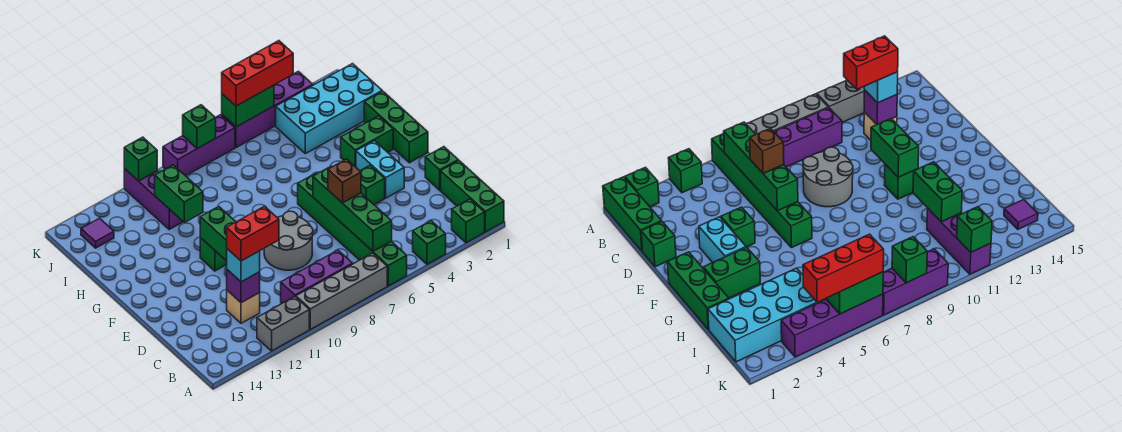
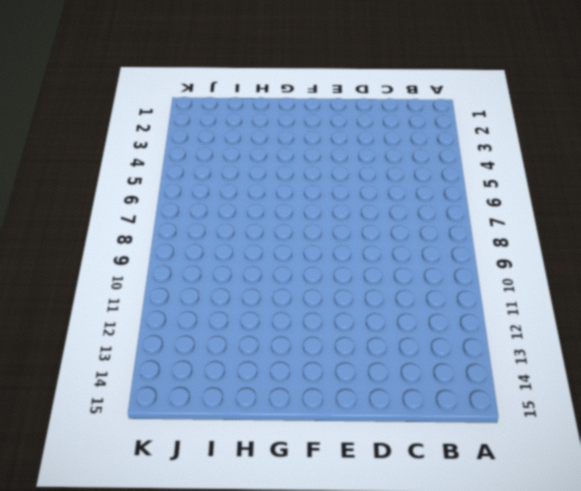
none -> green brick A1:C1 level 1
none -> green brick A2 level 1
none -> green brick A4 level 1
none -> green brick A6:F6 level 1

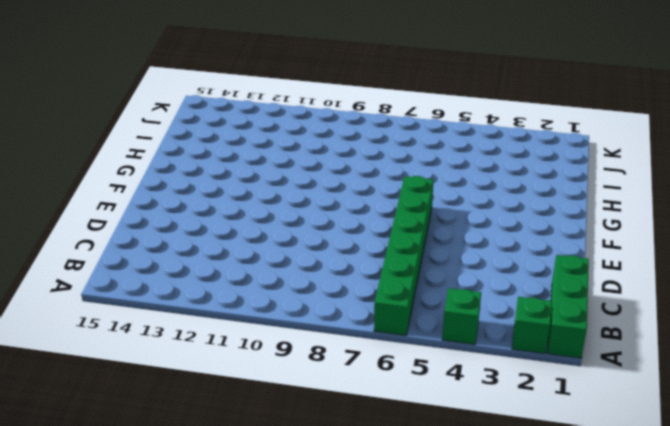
none -> grey brick A7:A10 level 1
none -> grey brick A11:A12 level 1
none -> purple brick B8:B10 level 1
none -> tan brick C12 level 1

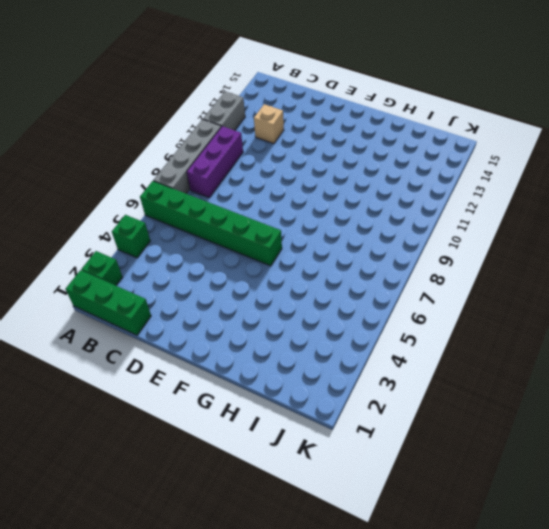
none -> green brick D1 level 1
none -> grey round brick D8:E9 level 1
none -> cyan brick E3:F3 level 1
none -> green brick E4 level 1

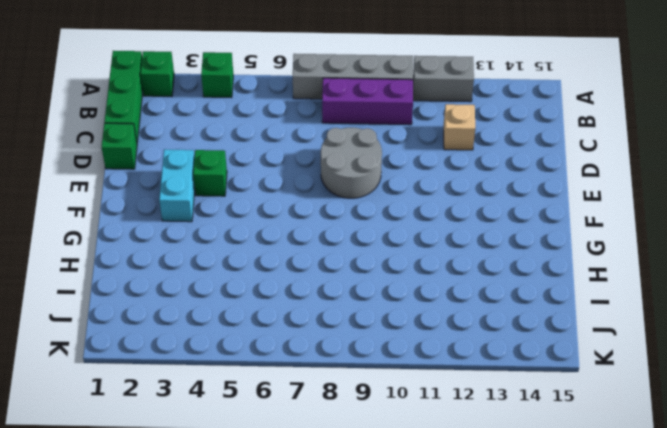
none -> green brick A6:F6 level 1
none -> green brick F1:H1 level 1
none -> green brick F11 level 1
none -> green brick G2:G3 level 1

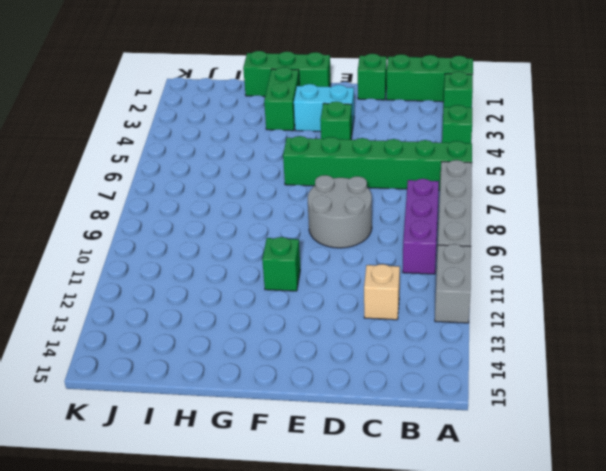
none -> cyan brick I1:J4 level 1
none -> purple brick I11:K11 level 1
none -> purple tile J14 level 1
none -> purple brick K3:K6 level 1

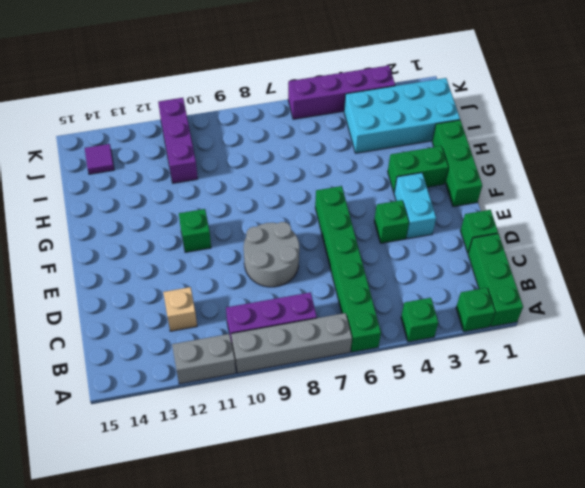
none -> purple brick K7:K9 level 1
none -> green brick B6:E6 level 2
none -> purple brick C12 level 2
none -> green brick E11:F11 level 2

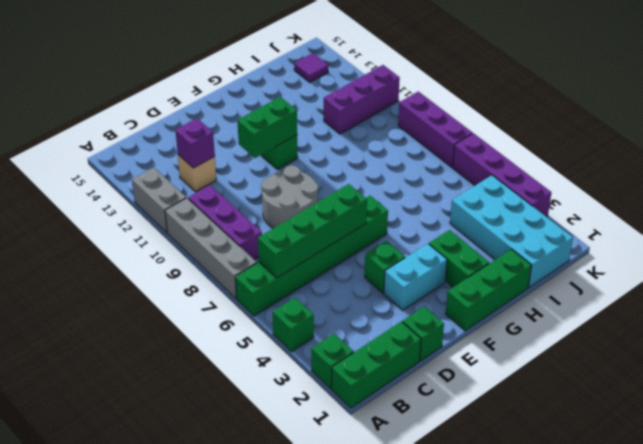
none -> green brick H11:I11 level 2
none -> green brick K5:K6 level 2
none -> green brick K8 level 2
none -> green brick K11 level 2

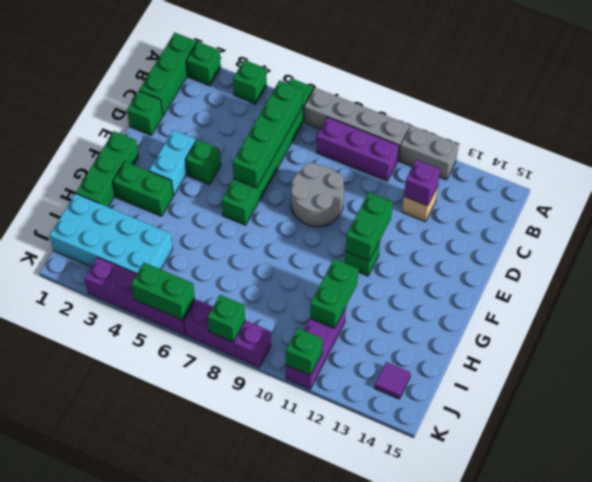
none -> cyan brick C12 level 3
none -> brown brick D6 level 3
none -> red brick K4:K6 level 3
none -> red brick C11:C12 level 4

